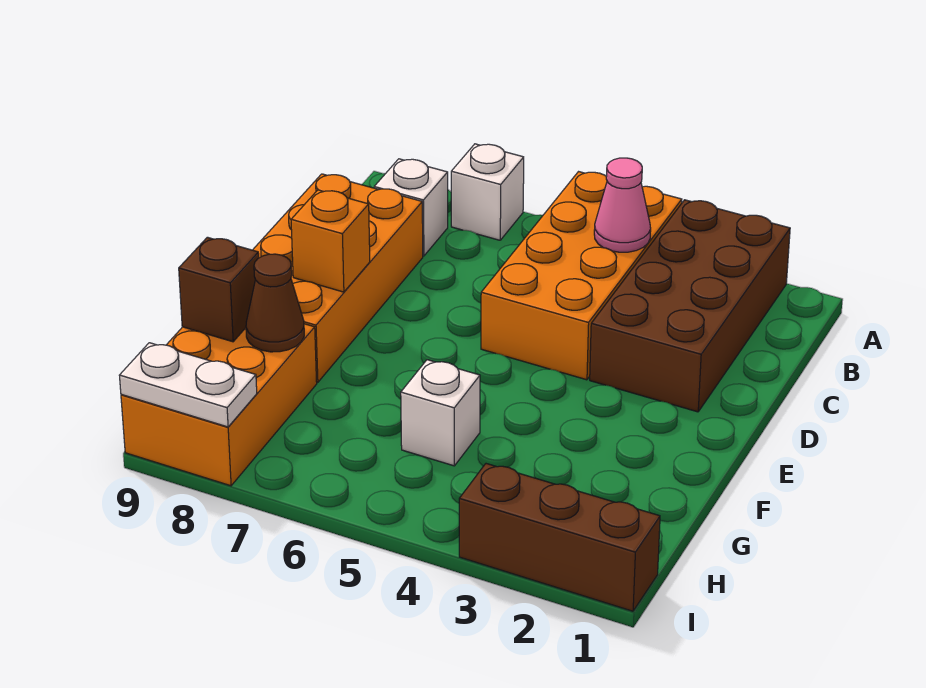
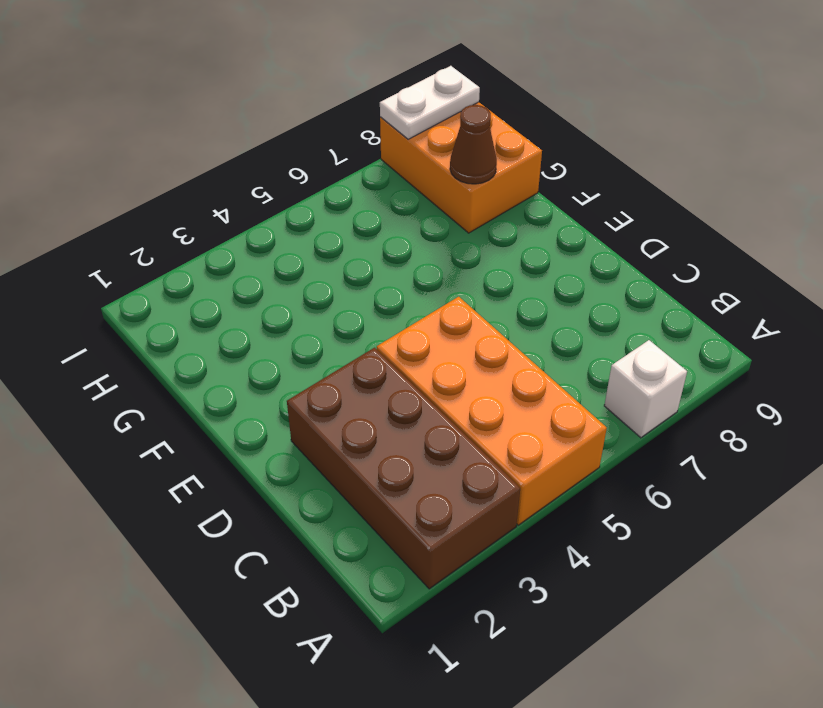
none -> white brick B8 level 1
none -> orange brick C8:F9 level 1
none -> white brick G5 level 1

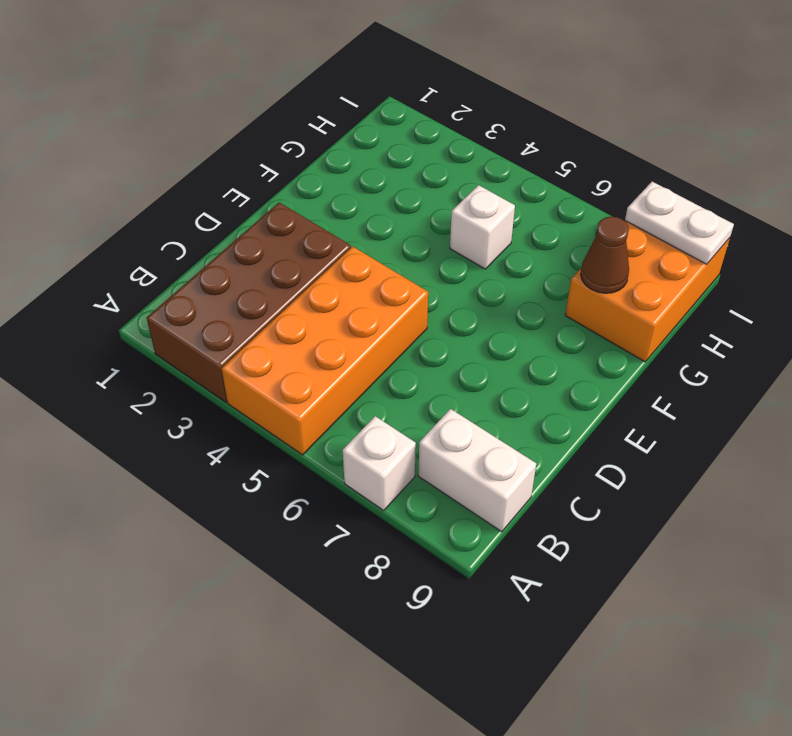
white brick B8:B9 level 1 -> white brick B8 level 1
none -> orange brick C8:F9 level 1
none -> brown brick I1:I3 level 1
none -> pink cone B4 level 2

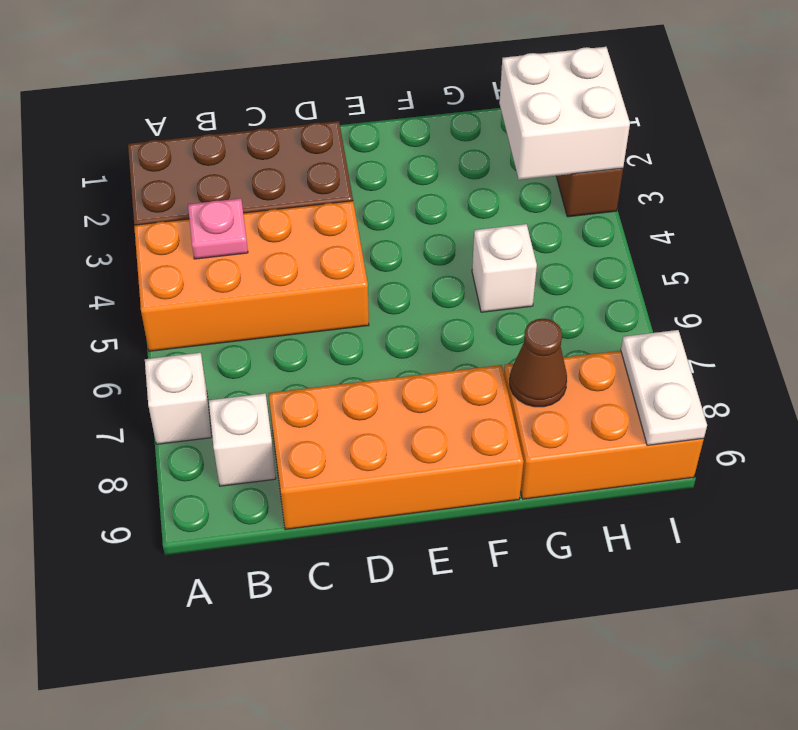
pink plate B4 level 2 -> pink cone B4 level 2
white brick H2:I3 level 2 -> none
none -> orange brick E8 level 2
none -> brown brick G9 level 2

